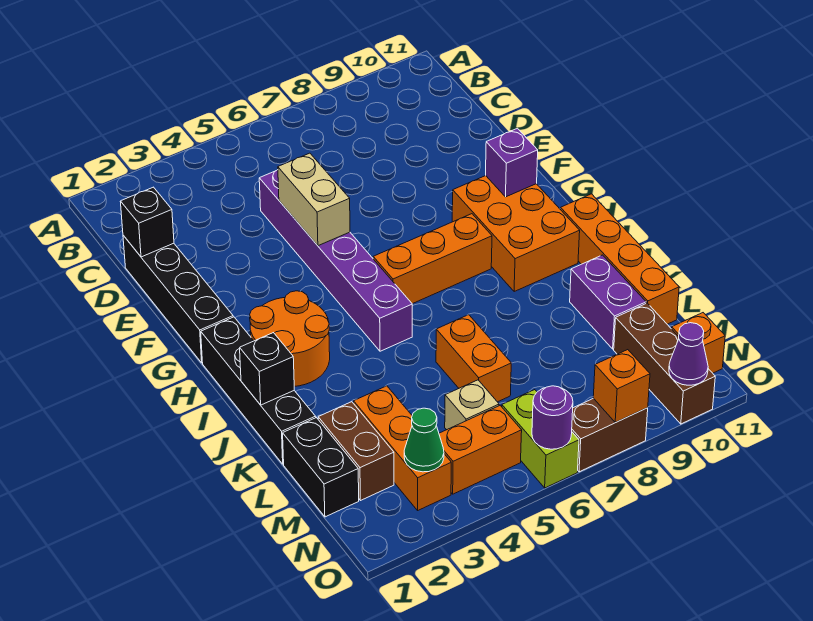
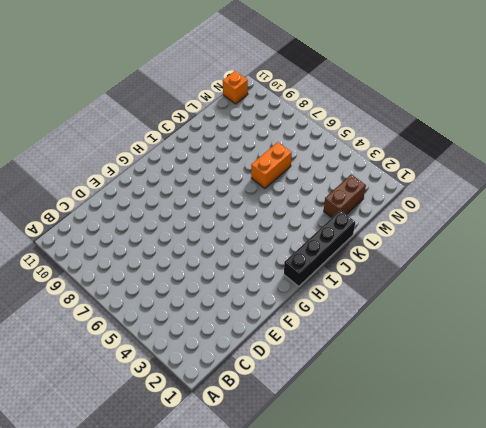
none -> black brick D1:G1 level 1
none -> purple brick D5:I5 level 1
none -> orange brick G9:I10 level 1

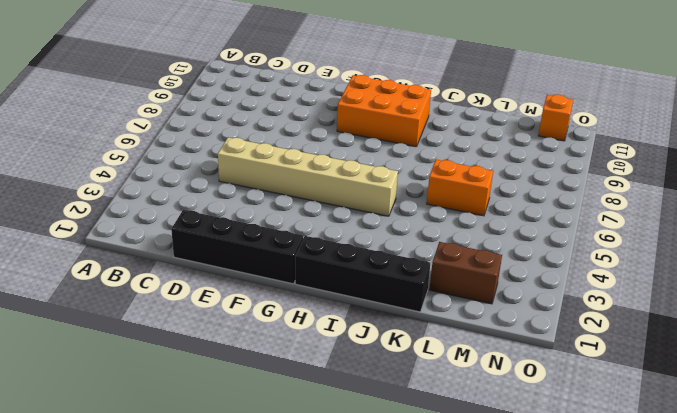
tan brick D5:I5 level 1 -> purple brick D5:I5 level 1
none -> orange round brick H2:I3 level 1
none -> orange brick H6:H8 level 1
none -> orange brick I11:L11 level 1

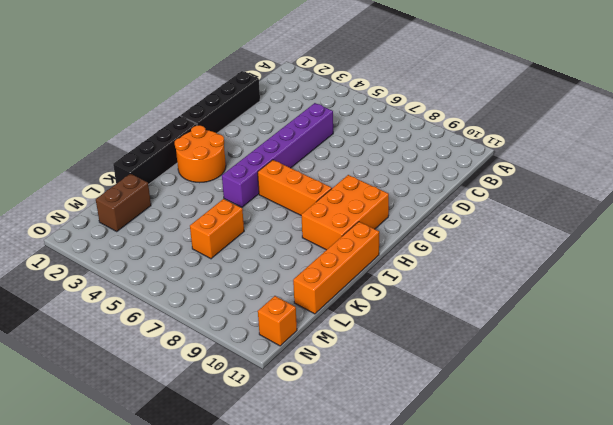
none -> purple brick K10:L10 level 1
none -> black brick L1:M1 level 1
none -> orange brick L3:N3 level 1

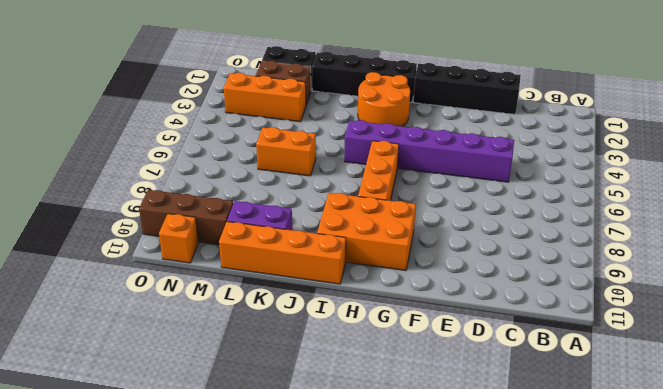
none -> tan brick M5 level 1
none -> orange brick N4:N5 level 1
none -> lime brick N6:O6 level 1

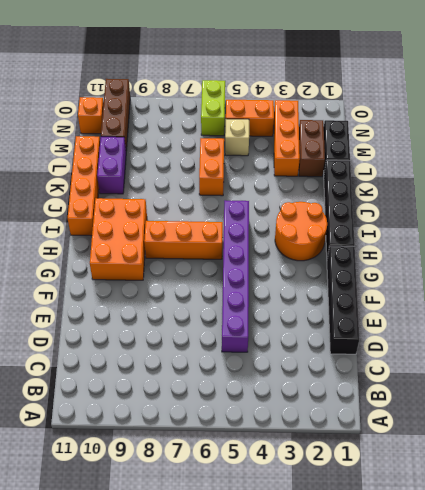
none -> brown brick O7:O8 level 1
none -> black brick D1 level 2
none -> tan brick E5:F5 level 2

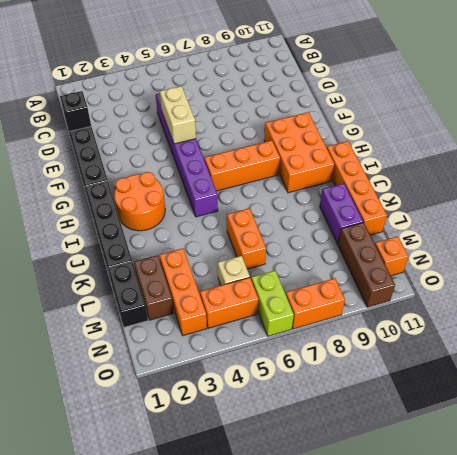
orange brick O7:O8 level 1 -> brown brick O7:O8 level 1
none -> purple brick G10 level 2
none -> black brick J1 level 2
none -> green cone N3 level 2

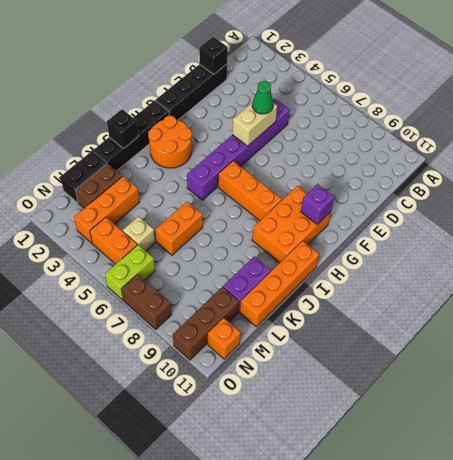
green cone E5 level 3 -> green cone N3 level 2
none -> purple round brick O6 level 2
none -> orange brick O8 level 2
none -> purple cone O10 level 2

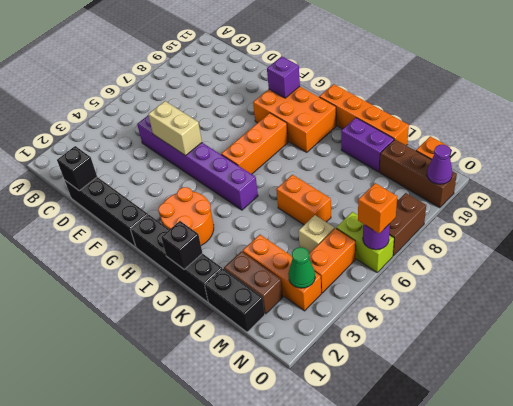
orange brick O6 level 3 -> orange brick O8 level 2

